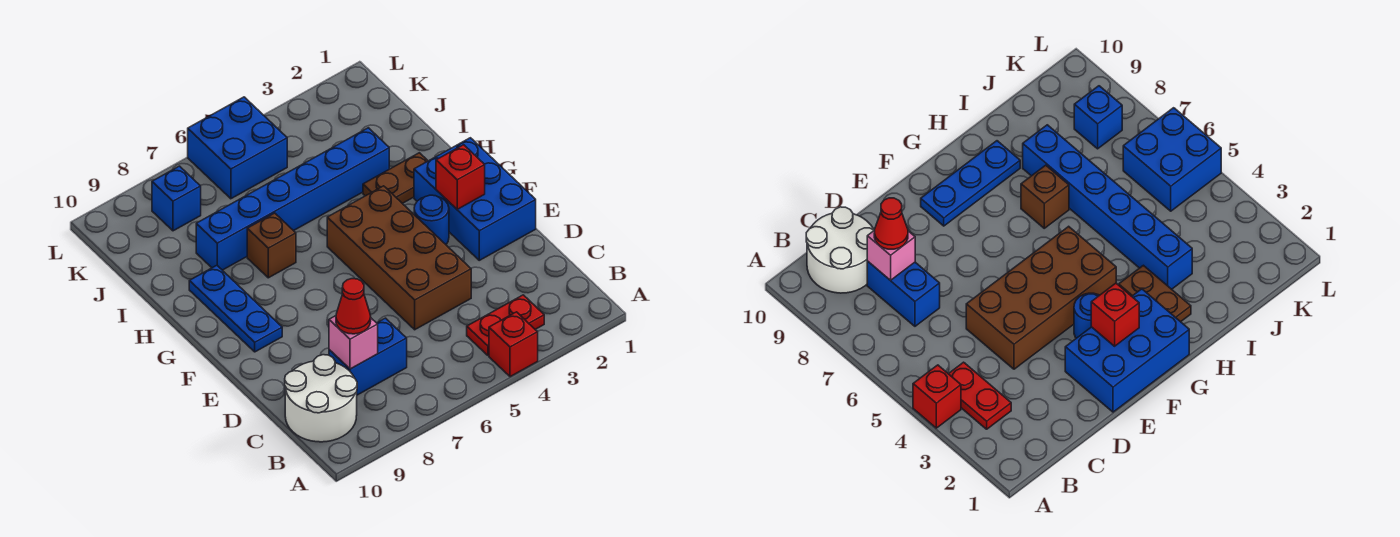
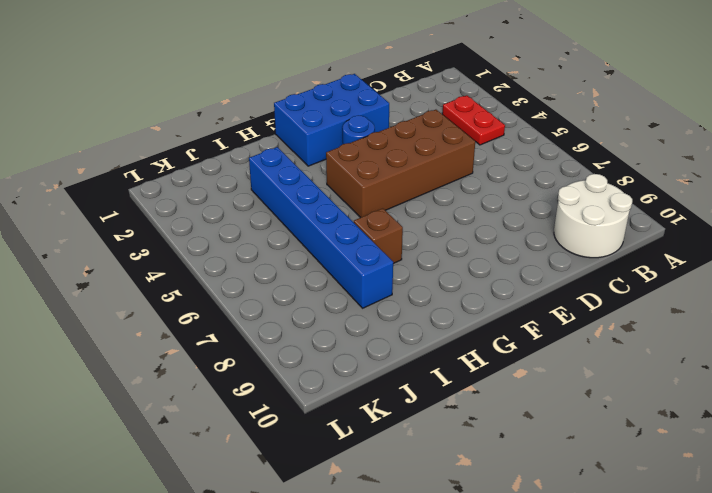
none -> red brick A4 level 1
none -> blue brick C7:C8 level 1
none -> blue plate F9:H9 level 1

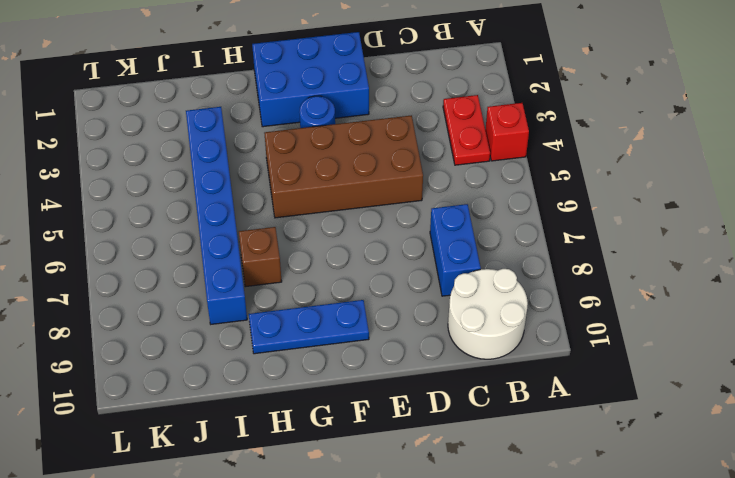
none -> brown plate H2:H3 level 1
none -> blue brick K5:L6 level 1
none -> blue brick K8 level 1

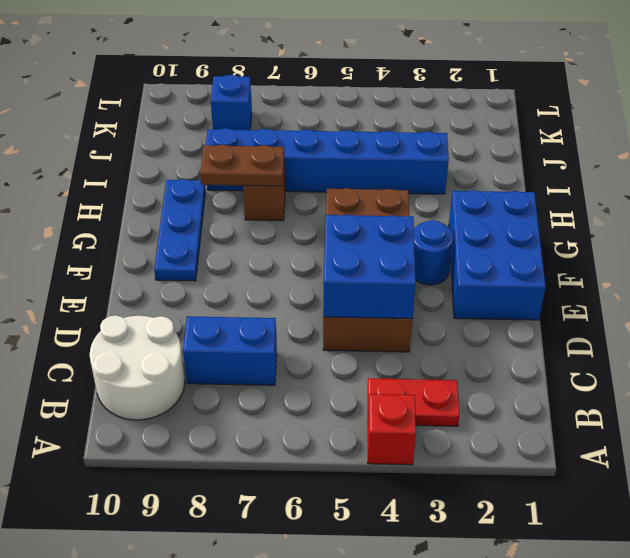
blue brick D4:E5 level 2 -> blue brick K5:L6 level 1
brown plate H7:H8 level 2 -> brown plate H2:H3 level 1
none -> pink brick C8 level 2
none -> red brick F2 level 2
none -> red cone C8 level 3

